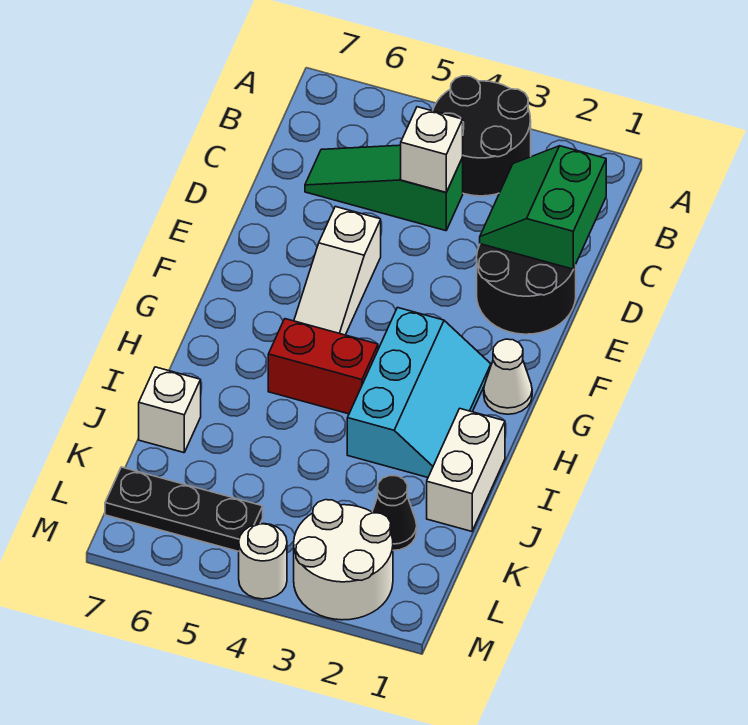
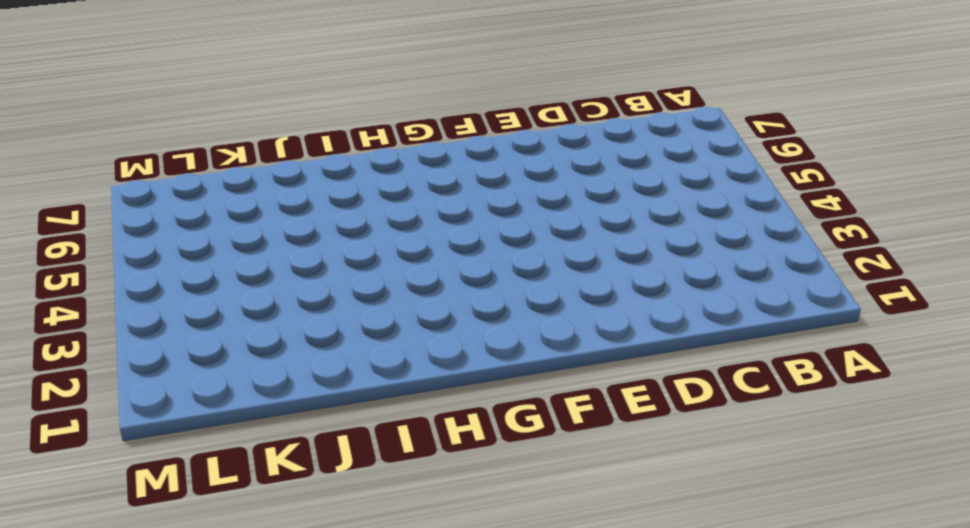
none -> black round brick A3:B4 level 1
none -> green slope C4:C6 level 1 top 4
none -> black round brick D1:E2 level 1

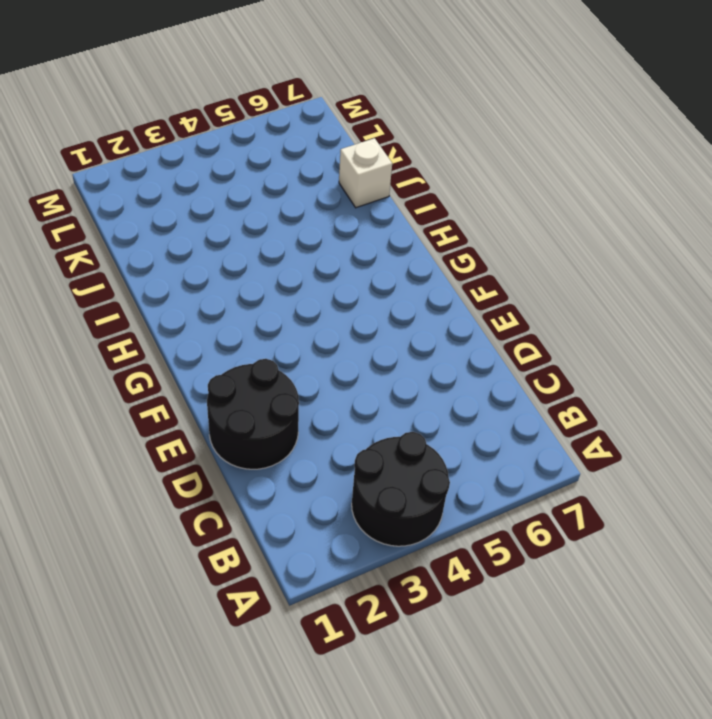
none -> green slope C4:C6 level 1 top 4
none -> white slope E5:G5 level 1 top E
none -> white cone G1 level 1

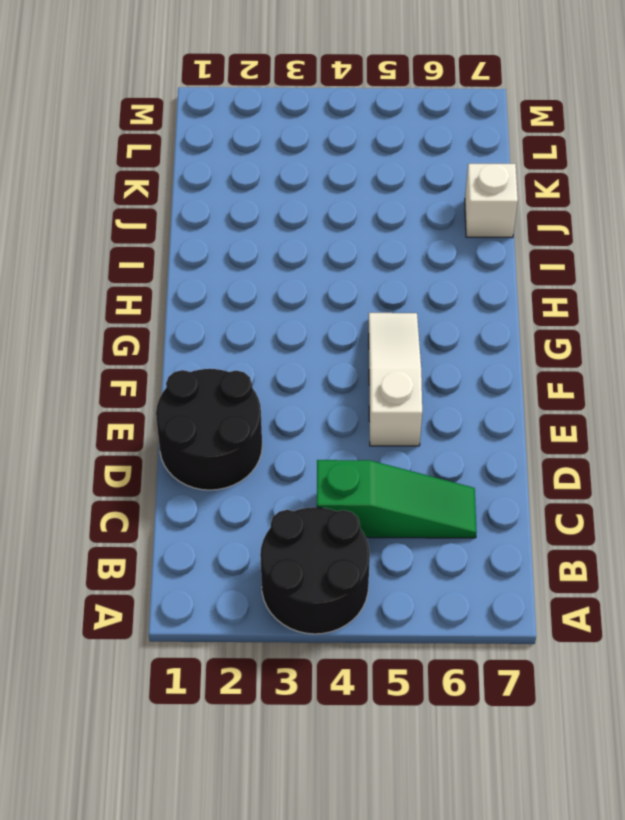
none -> white cone G1 level 1
none -> cyan slope G2:I3 level 1 top 3
none -> red brick H4:H5 level 1

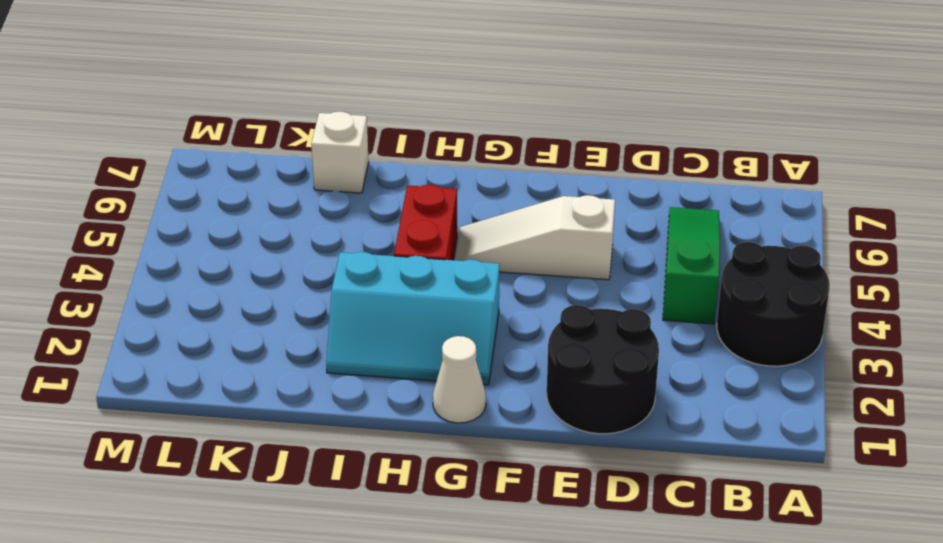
none -> white brick I1:J1 level 1
none -> black cone K2 level 1
none -> white round brick L2:M3 level 1

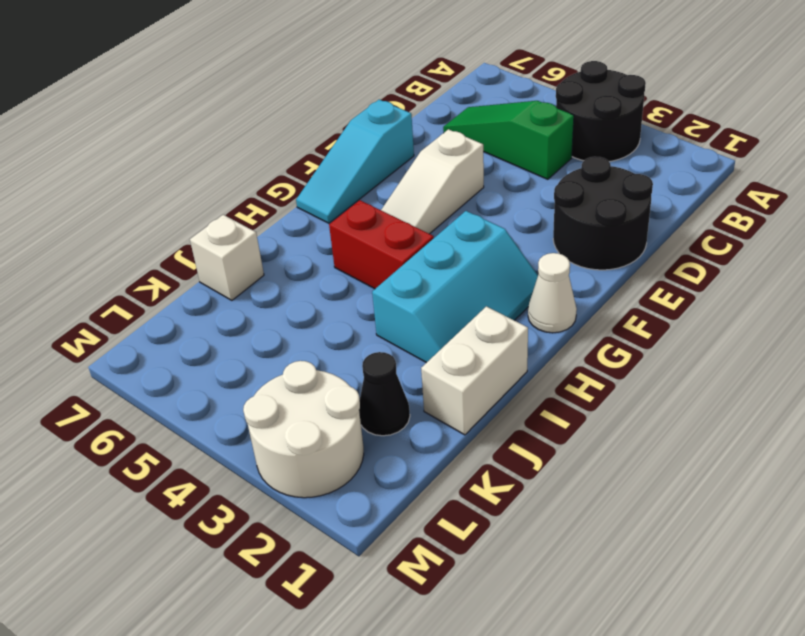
cyan slope E7:G7 level 1 top E -> none
none -> black plate L5:L7 level 1
none -> white round brick M4 level 1
none -> green slope C1:D2 level 2 top 1

